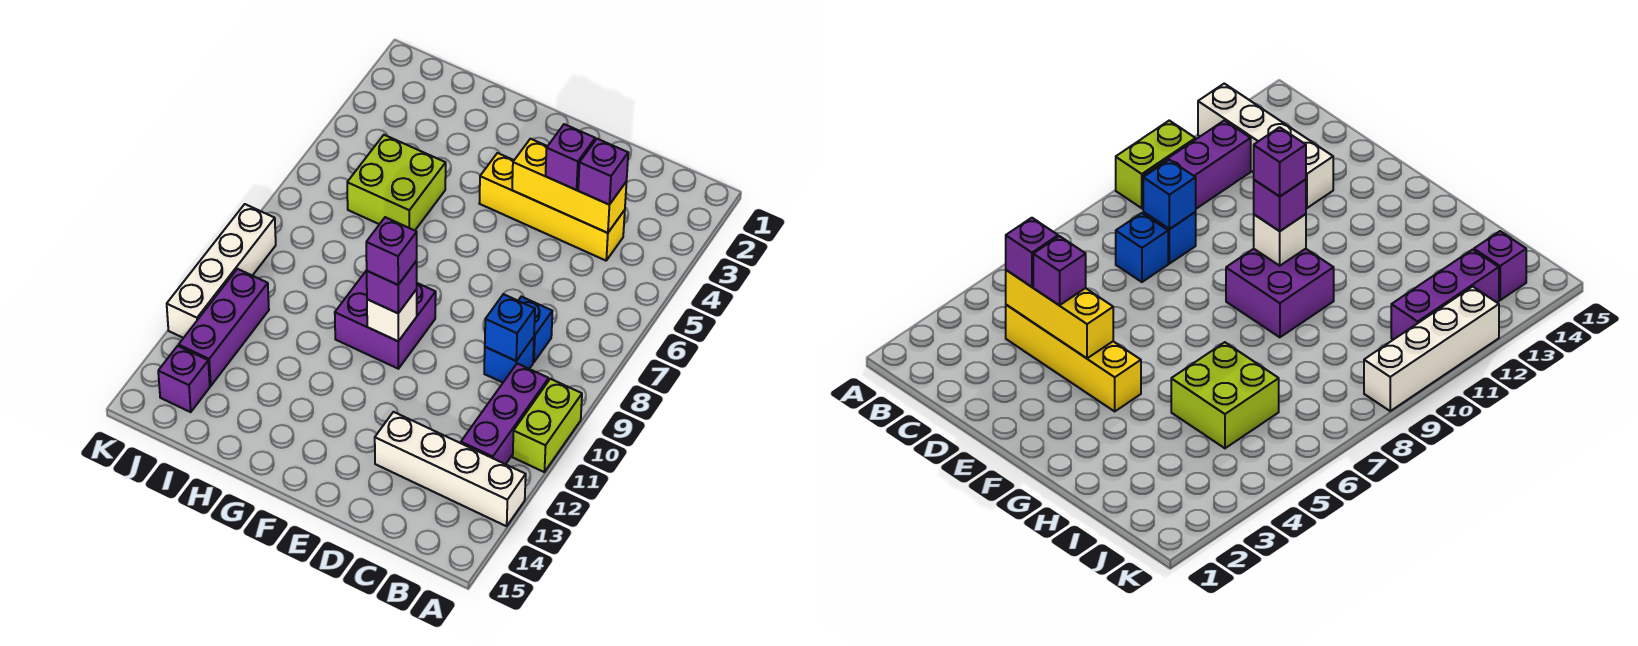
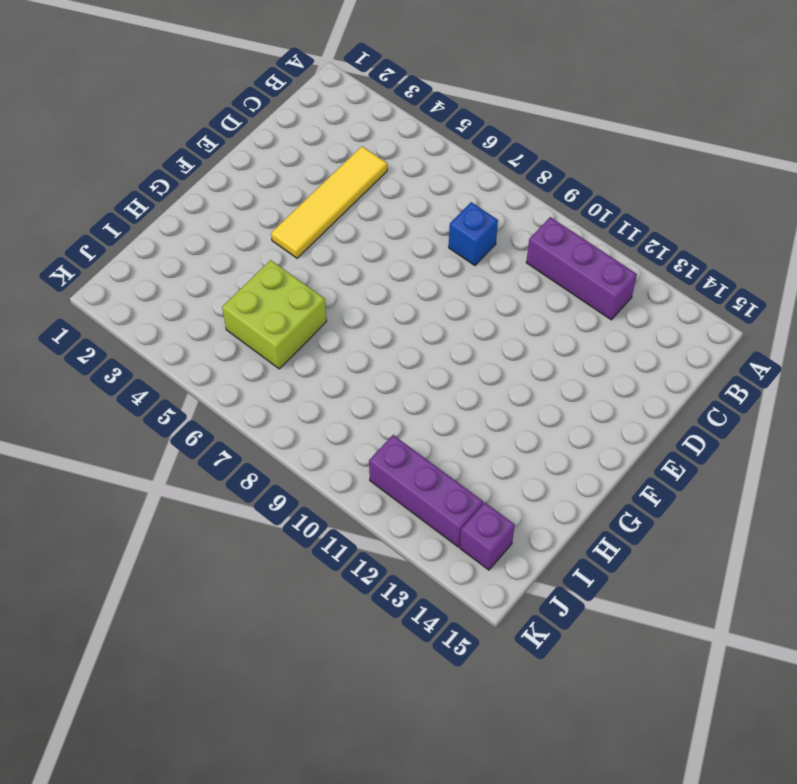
yellow tile C4:F4 level 1 -> yellow brick C4:F4 level 1
none -> lime brick A10:A11 level 1
none -> white brick A13:D13 level 1
none -> blue brick C9 level 1

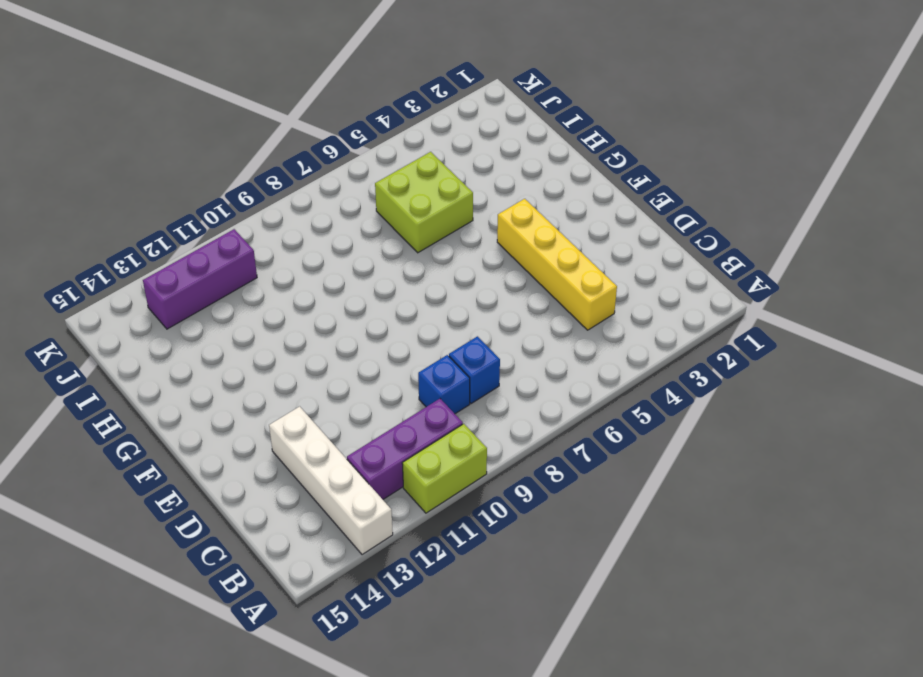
none -> purple brick F9:G10 level 1
none -> purple brick J14 level 1
none -> white brick K9:K12 level 1

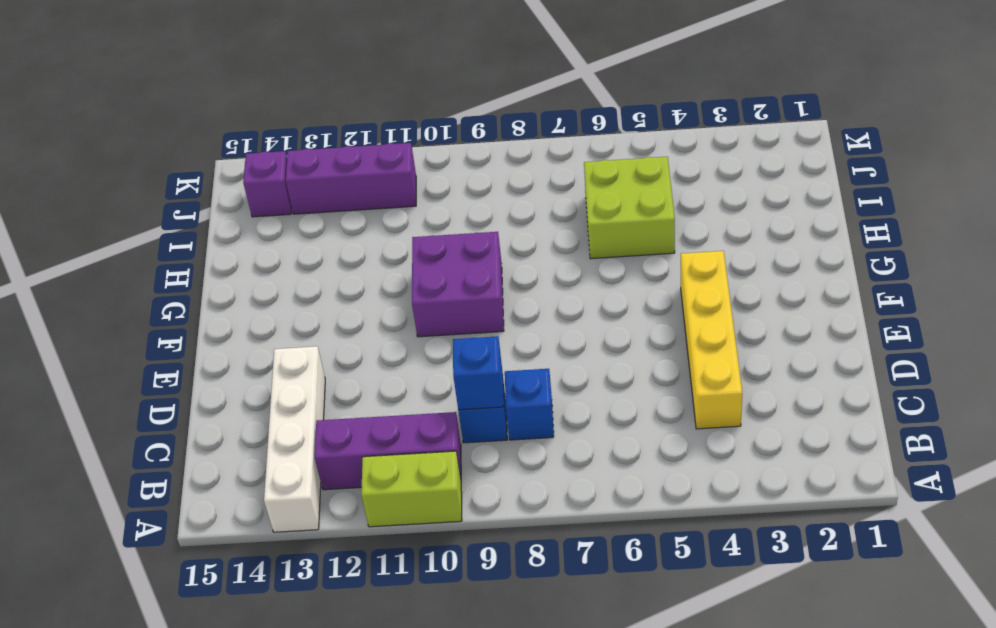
none -> white brick K9:K12 level 1
none -> yellow brick C4:E4 level 2
none -> white brick F10 level 2

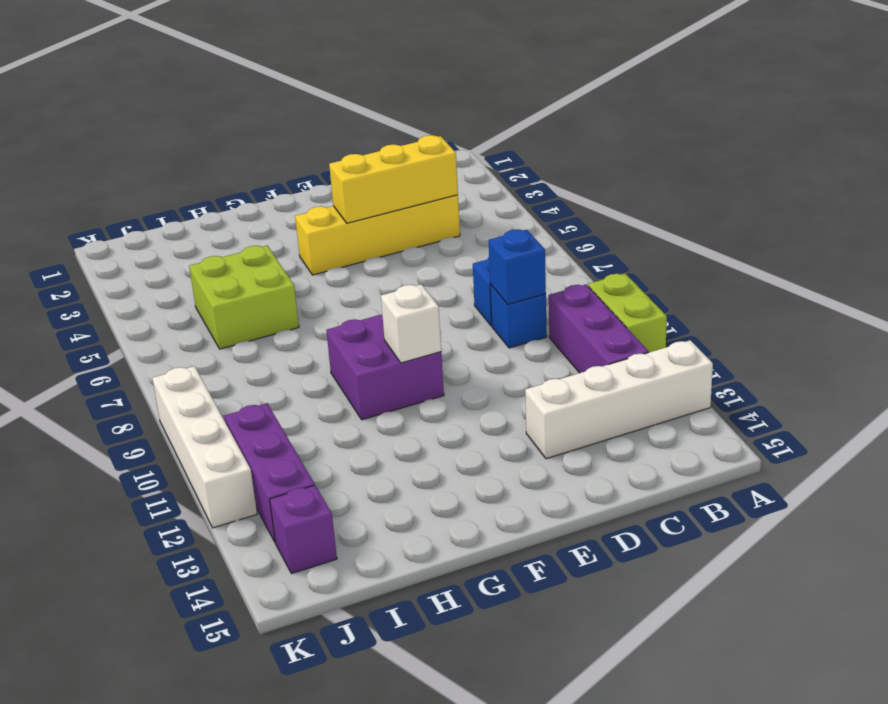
none -> purple brick C4 level 3
none -> purple brick D4 level 3
none -> purple brick F10 level 3

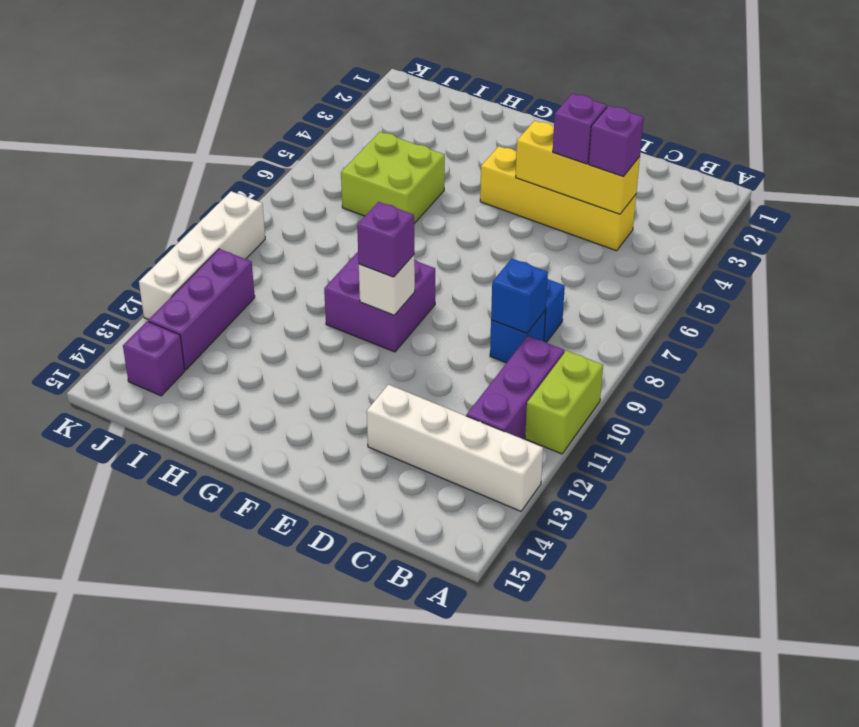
none -> purple brick F10 level 4

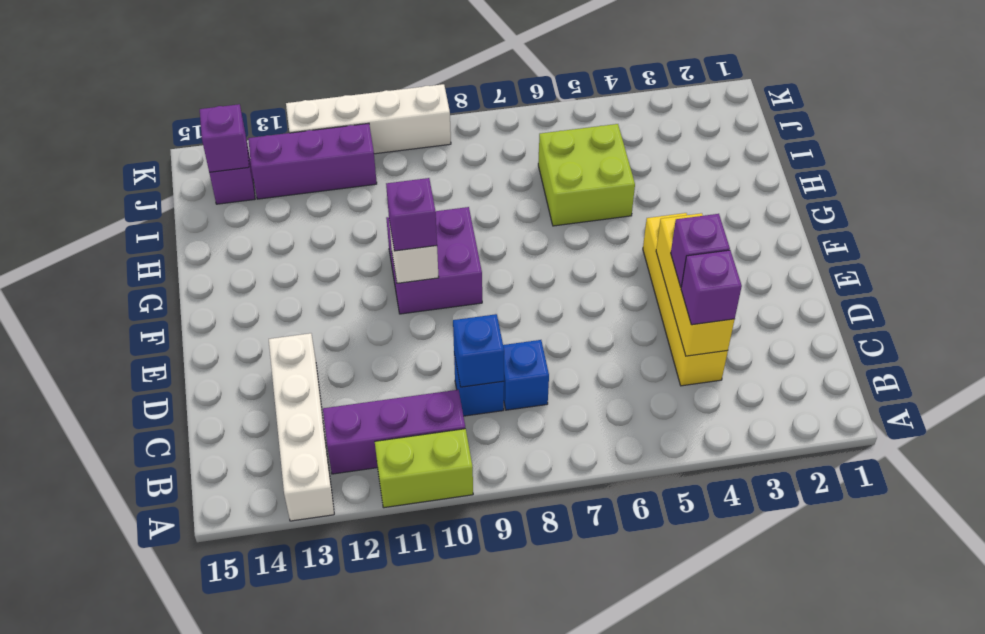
purple brick J14 level 2 -> purple brick F10 level 4

